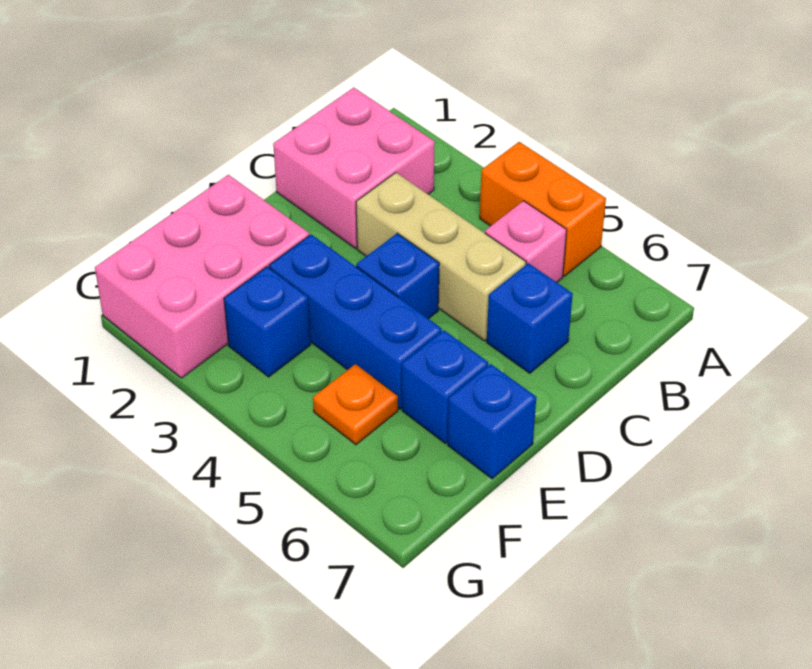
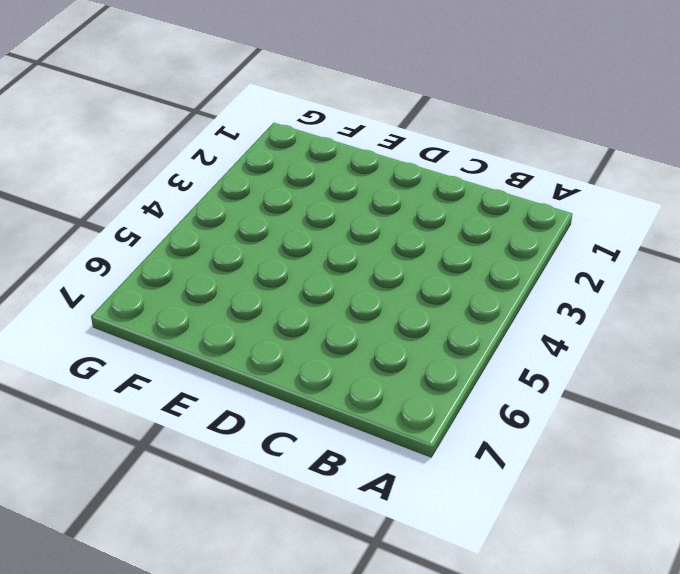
none -> orange brick A4:A5 level 1
none -> pink brick B1:C2 level 1
none -> pink brick B5 level 1

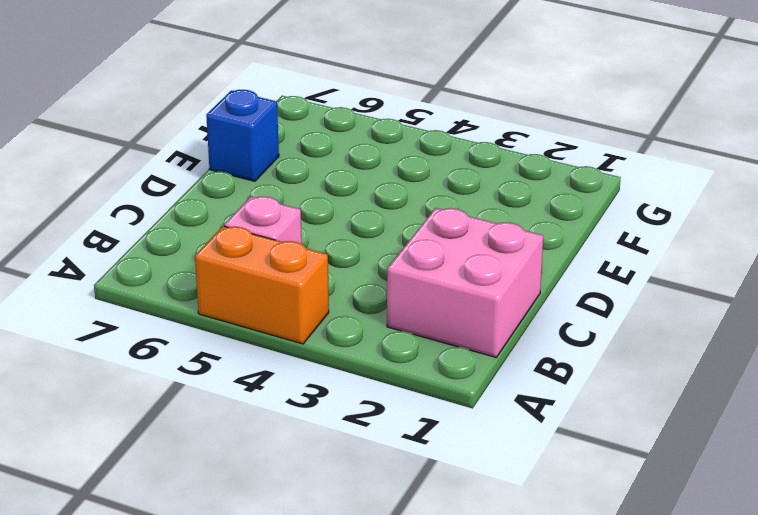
none -> tan brick C3:C5 level 1
none -> blue brick C6 level 1
none -> blue brick D4 level 1

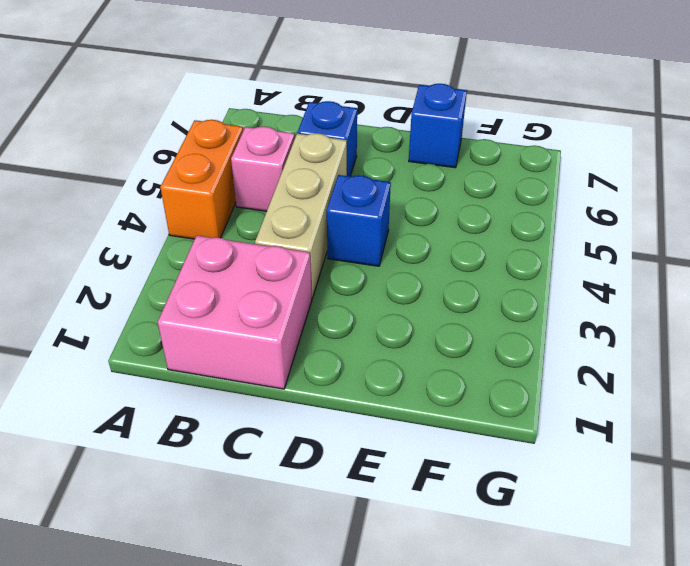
none -> pink brick E1:G2 level 1
none -> blue brick E3:E5 level 1
none -> blue brick E6 level 1

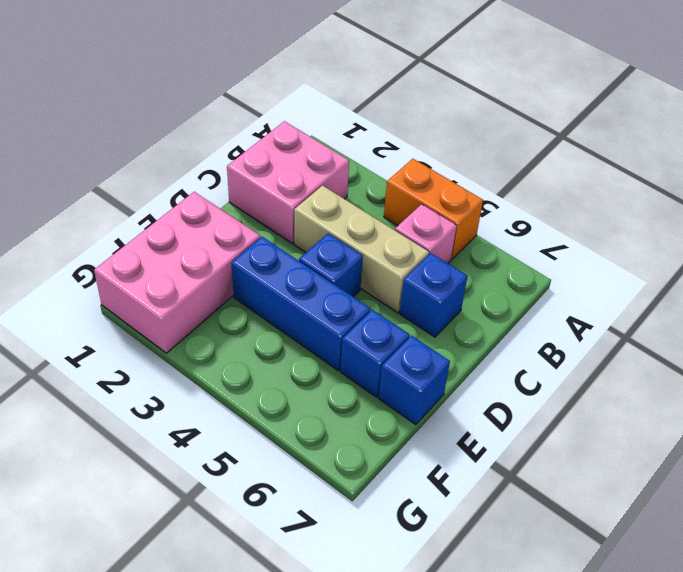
none -> blue brick F3 level 1
none -> orange plate F5 level 1

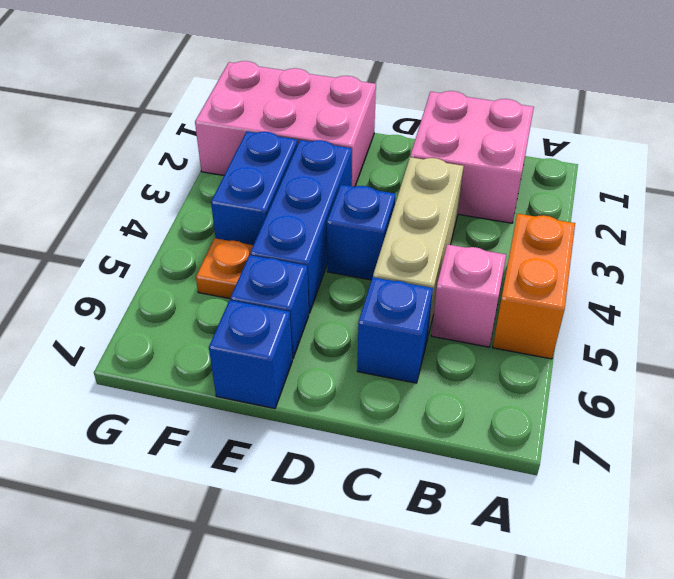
blue brick F3:F4 level 1 -> blue brick F3 level 1

